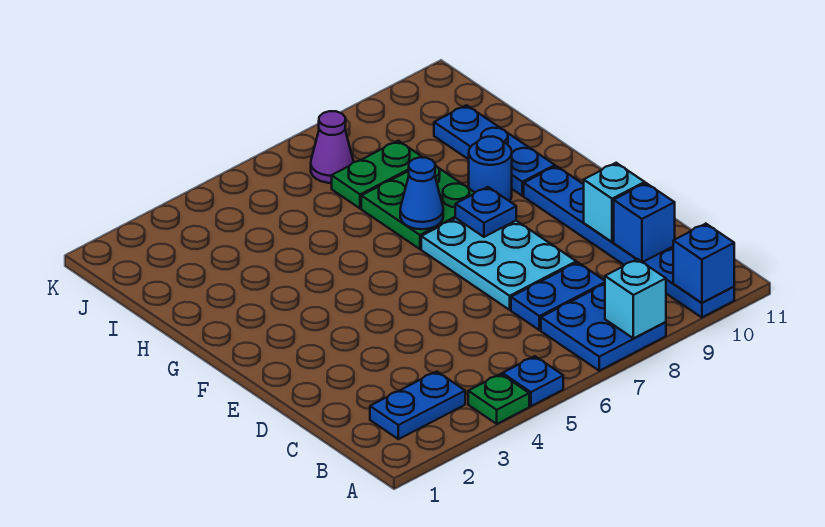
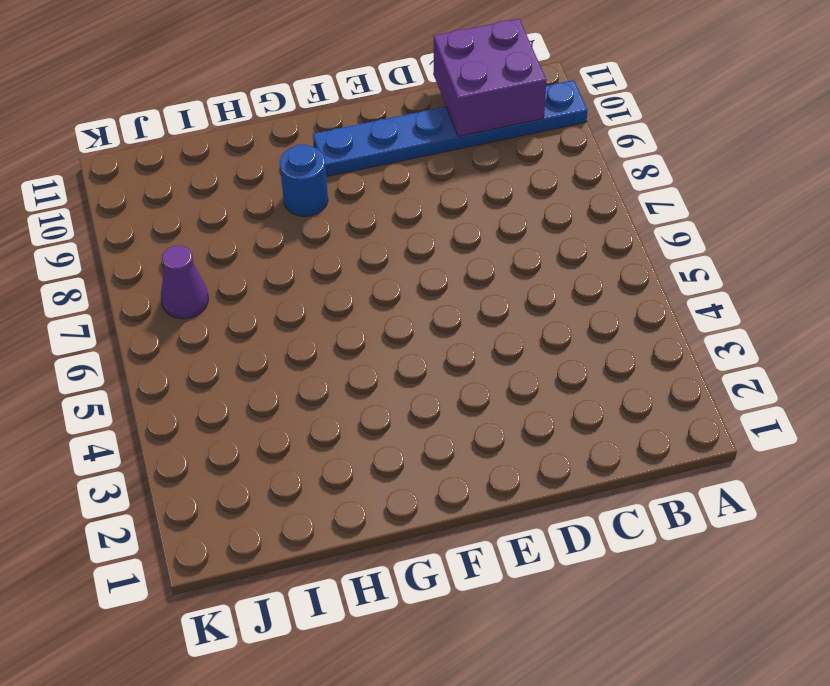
purple brick B10:C11 level 2 -> blue brick C10 level 2
none -> green plate A4 level 1
none -> blue plate A5 level 1
none -> blue plate A7:B8 level 1

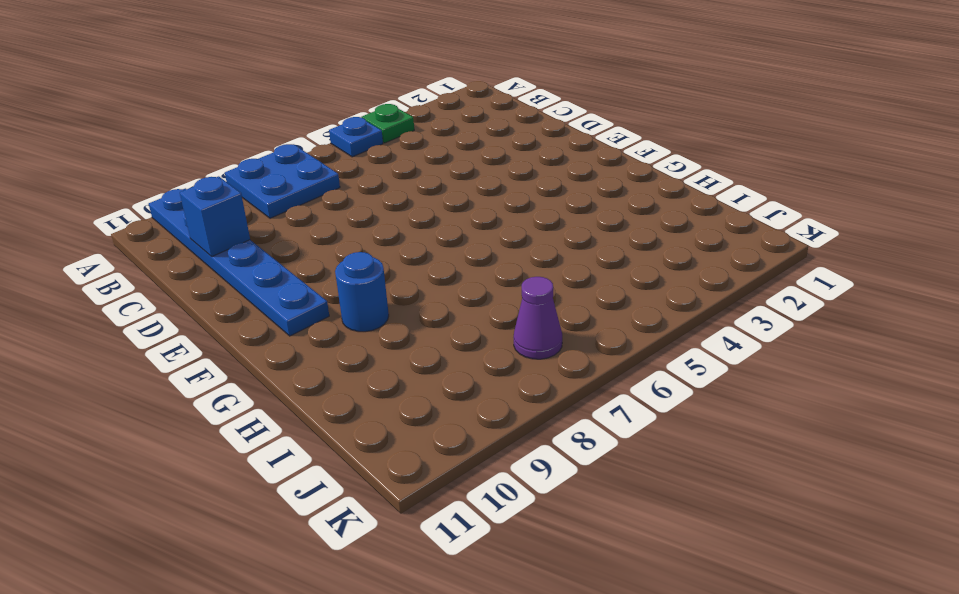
none -> blue plate B2:B3 level 1
none -> blue plate C7:C8 level 1
none -> cyan plate D7:F8 level 1

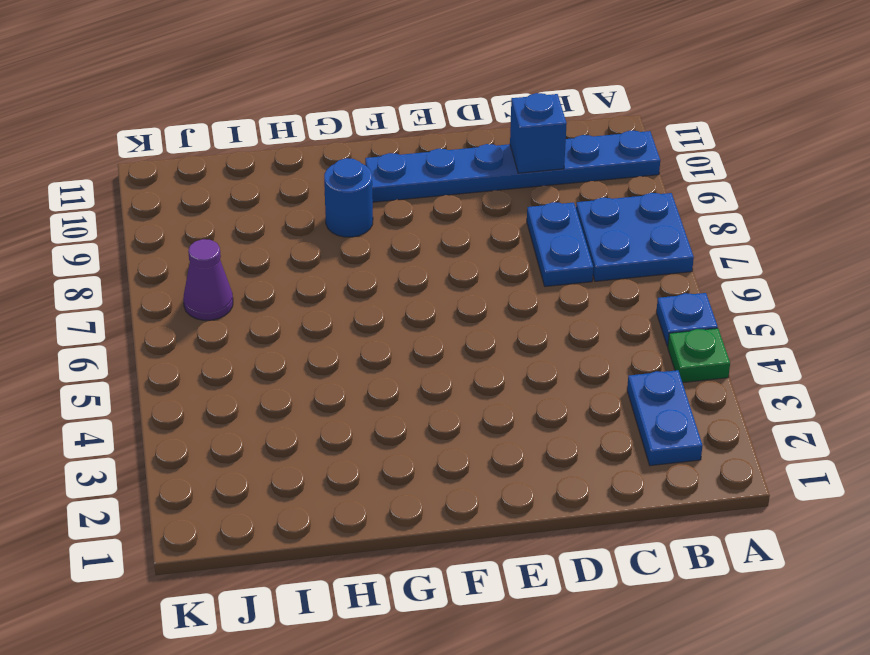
none -> cyan plate D7:F8 level 1
none -> green plate G7:H8 level 1
none -> blue plate G10:I10 level 1

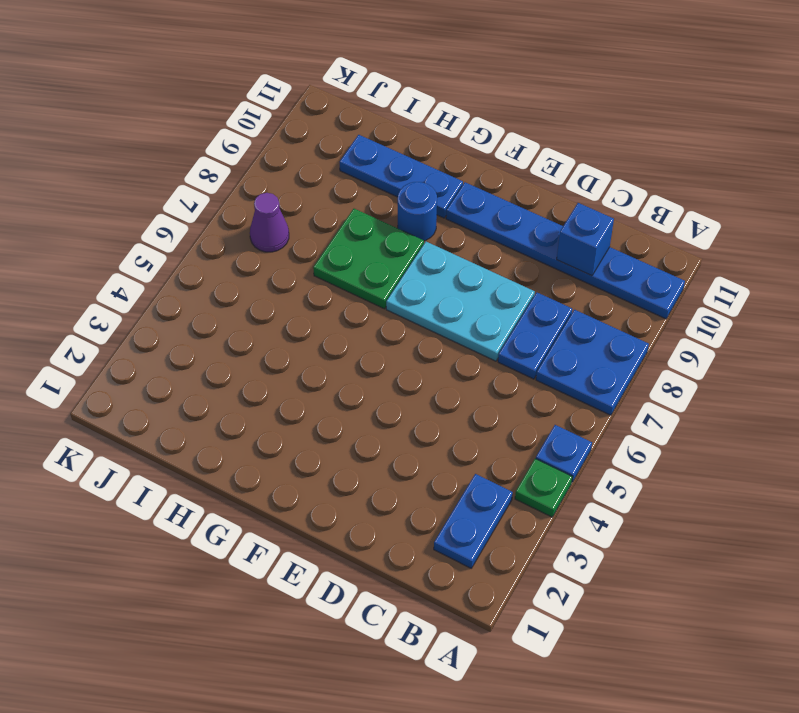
none -> green plate I7:I8 level 1
none -> cyan brick A8 level 2
none -> blue brick A10 level 2

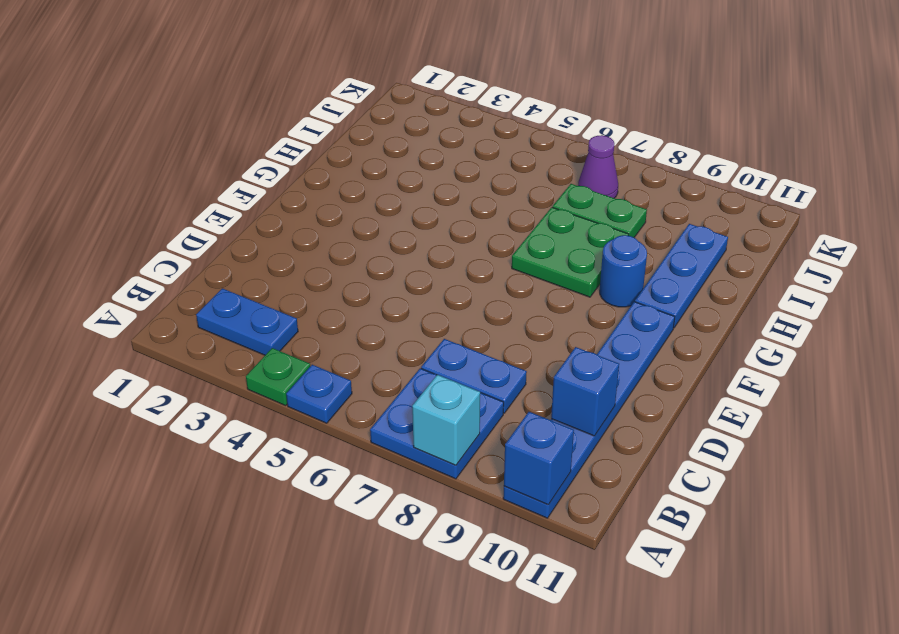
none -> cyan plate D7:F8 level 1
none -> cyan brick D10 level 2
none -> blue plate F8 level 2

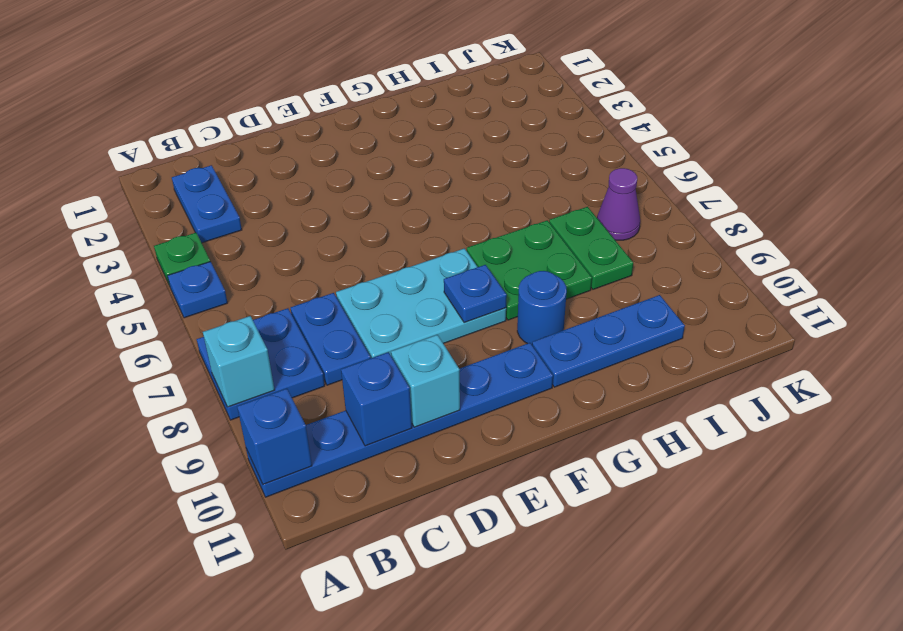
none -> blue cone G7 level 2

